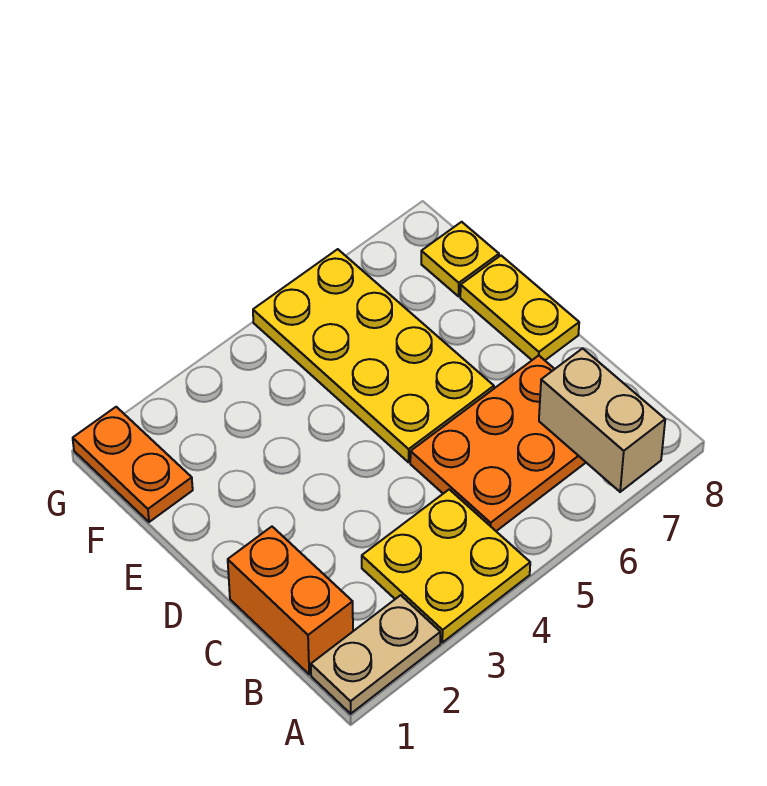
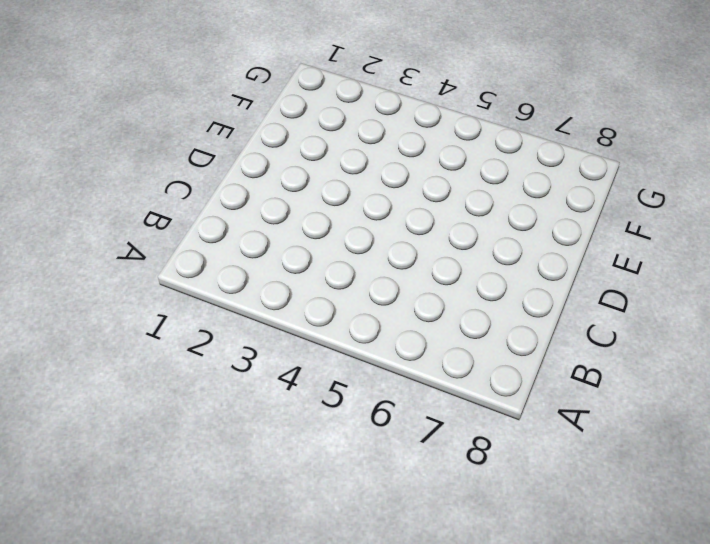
none -> tan plate A1:A2 level 1
none -> yellow plate A3:B4 level 1

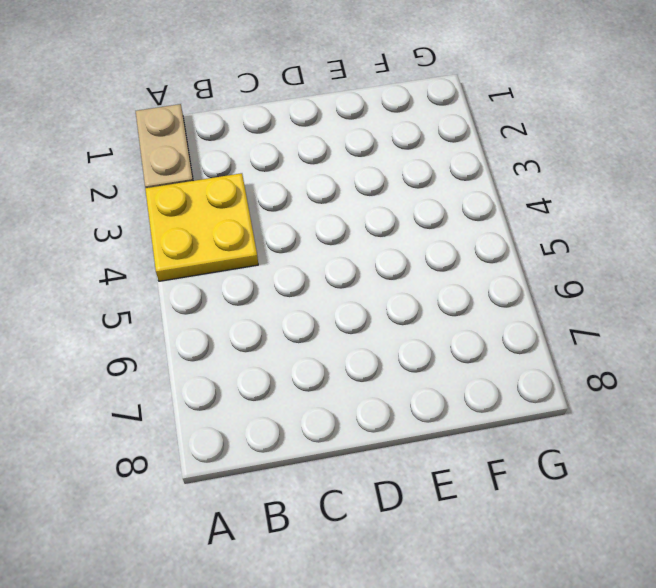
none -> orange brick B1:C1 level 1
none -> orange plate B5:C7 level 1

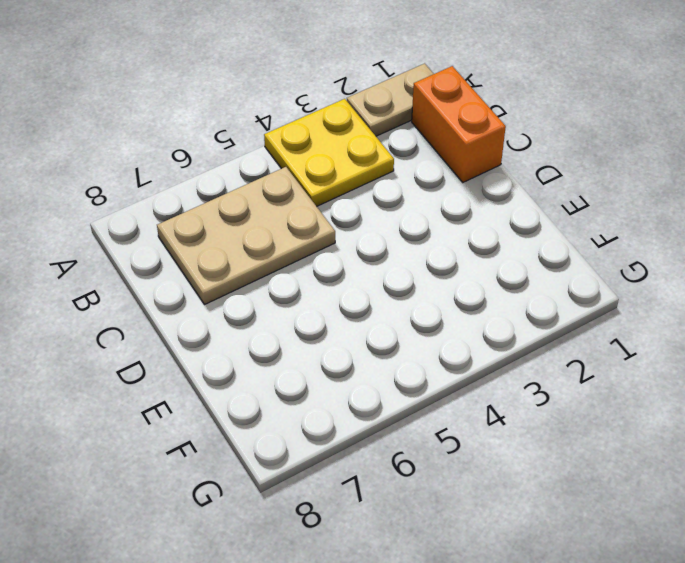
tan plate B5:C7 level 1 -> orange plate B5:C7 level 1
none -> yellow plate D5:G6 level 1
none -> yellow plate D8:E8 level 1

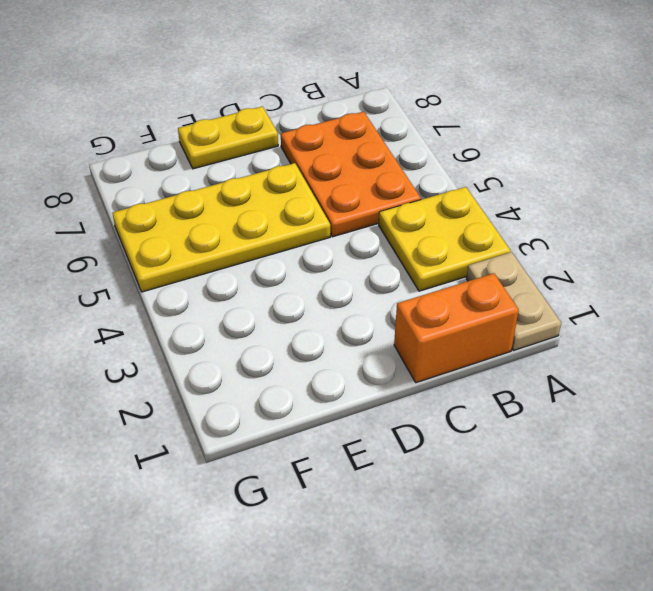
none -> orange plate F1:G1 level 1
none -> yellow plate F8 level 1

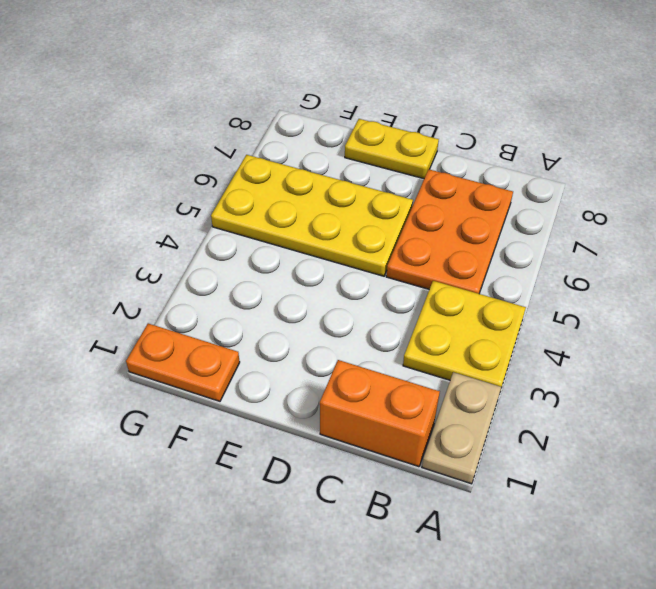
none -> yellow plate F8 level 1
none -> tan brick A7:B7 level 2

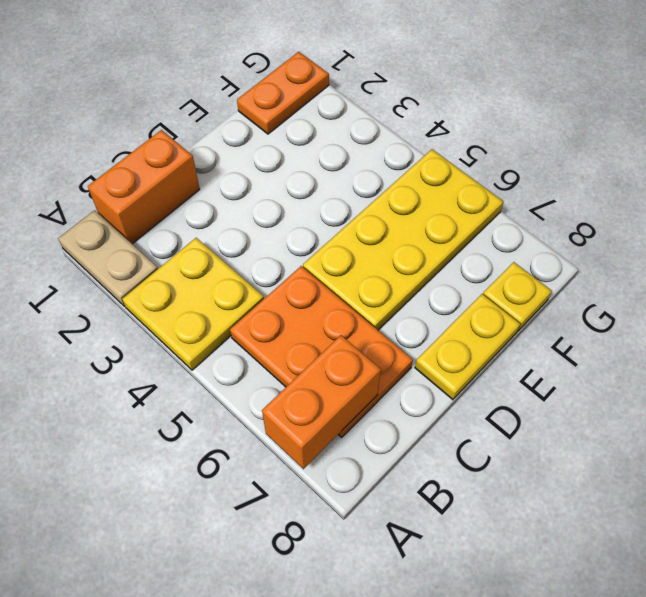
orange brick A7:B7 level 2 -> tan brick A7:B7 level 2

